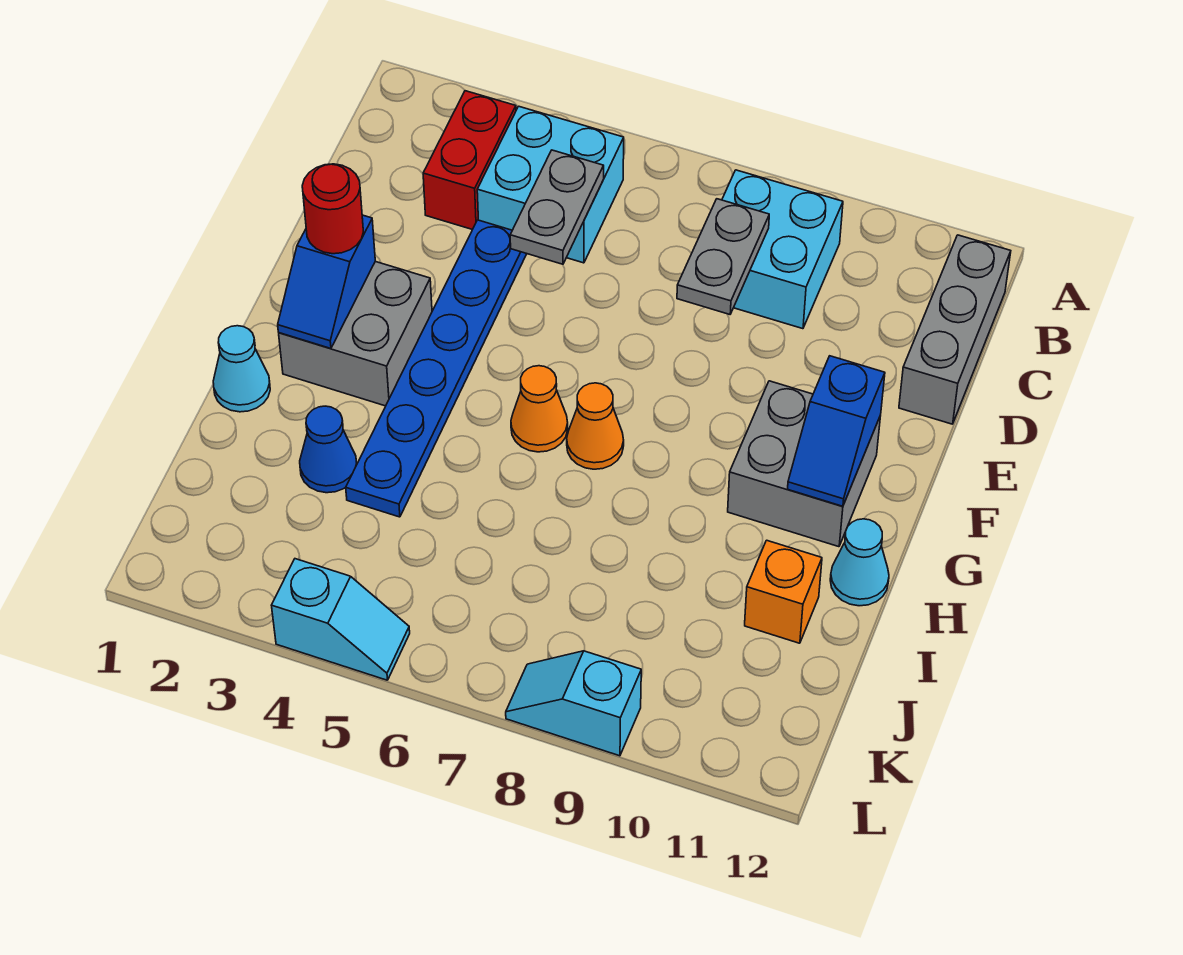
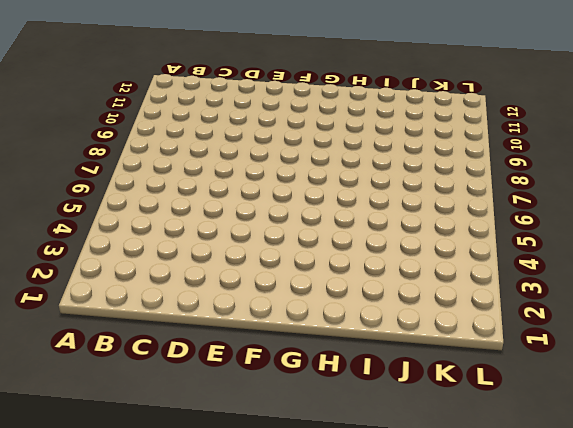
none -> red brick B3:C3 level 1
none -> cyan brick B4:C5 level 1
none -> cyan brick B8:C9 level 1

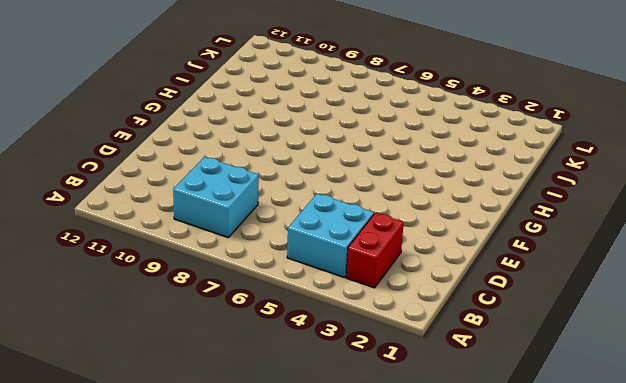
none -> grey brick B12:D12 level 1
none -> blue plate D4:I4 level 1
none -> grey brick F2:G3 level 1

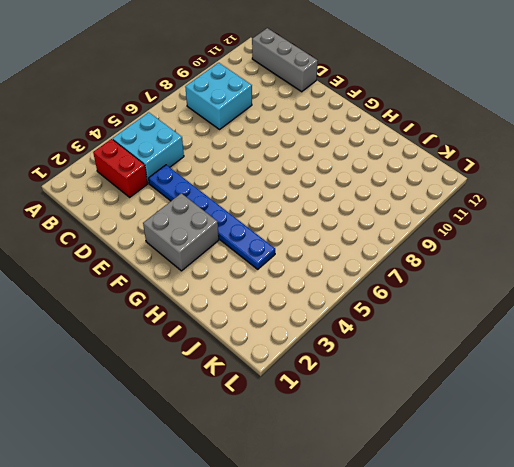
none -> grey brick F10:G11 level 1
none -> orange cone G6 level 1
none -> orange cone G7 level 1

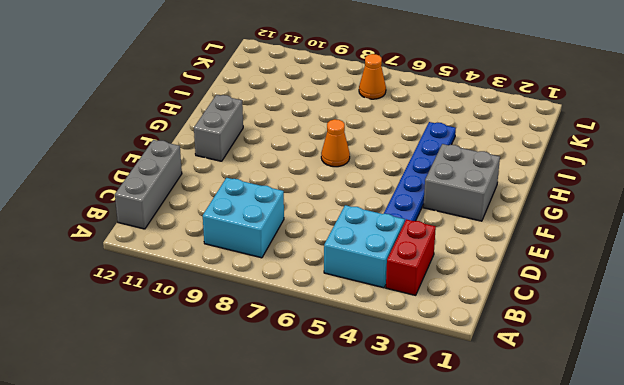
grey brick F11:G11 level 1 -> grey brick F10:G11 level 1
orange cone K7 level 1 -> orange cone G6 level 1
none -> cyan cone H1 level 1
none -> cyan cone H12 level 1
none -> blue cone I3 level 1

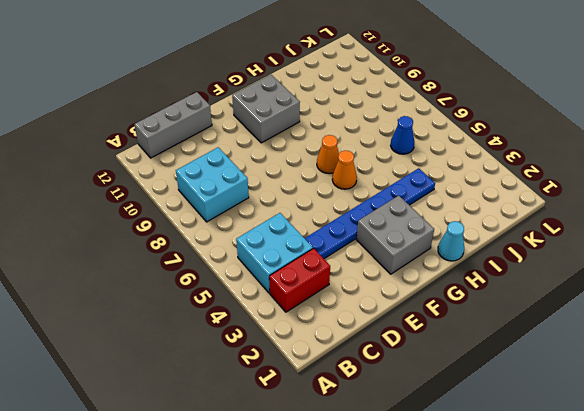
blue cone J6 level 1 -> blue cone I3 level 1
none -> cyan cone H12 level 1
none -> orange brick I11 level 1
none -> cyan slope L4:L5 level 1 top 4

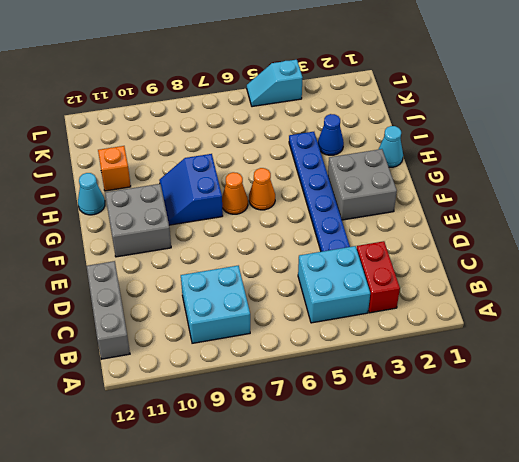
blue slope G8:H9 level 1 top 8 -> none
none -> cyan slope L8:L9 level 1 top 9
none -> grey plate C5:D5 level 2
none -> grey plate C8:D8 level 2

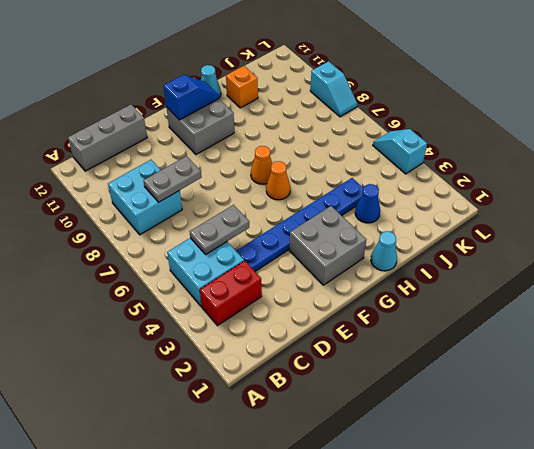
none -> blue slope F2:G2 level 2 top F
none -> red round brick F2 level 3

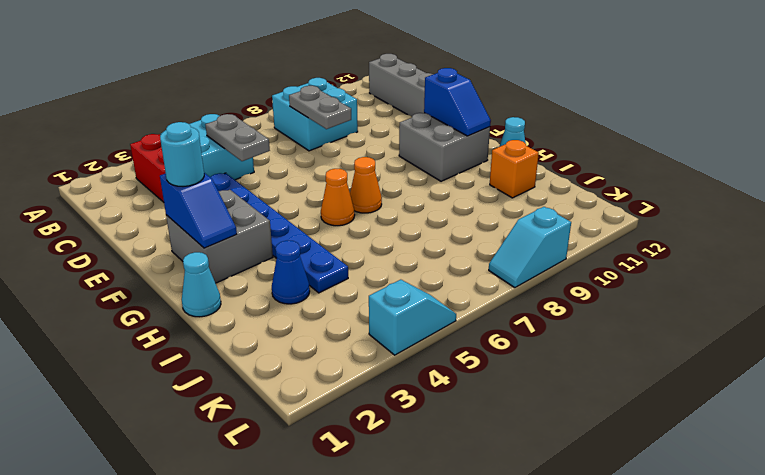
cyan round brick F2 level 3 -> red round brick F2 level 3

